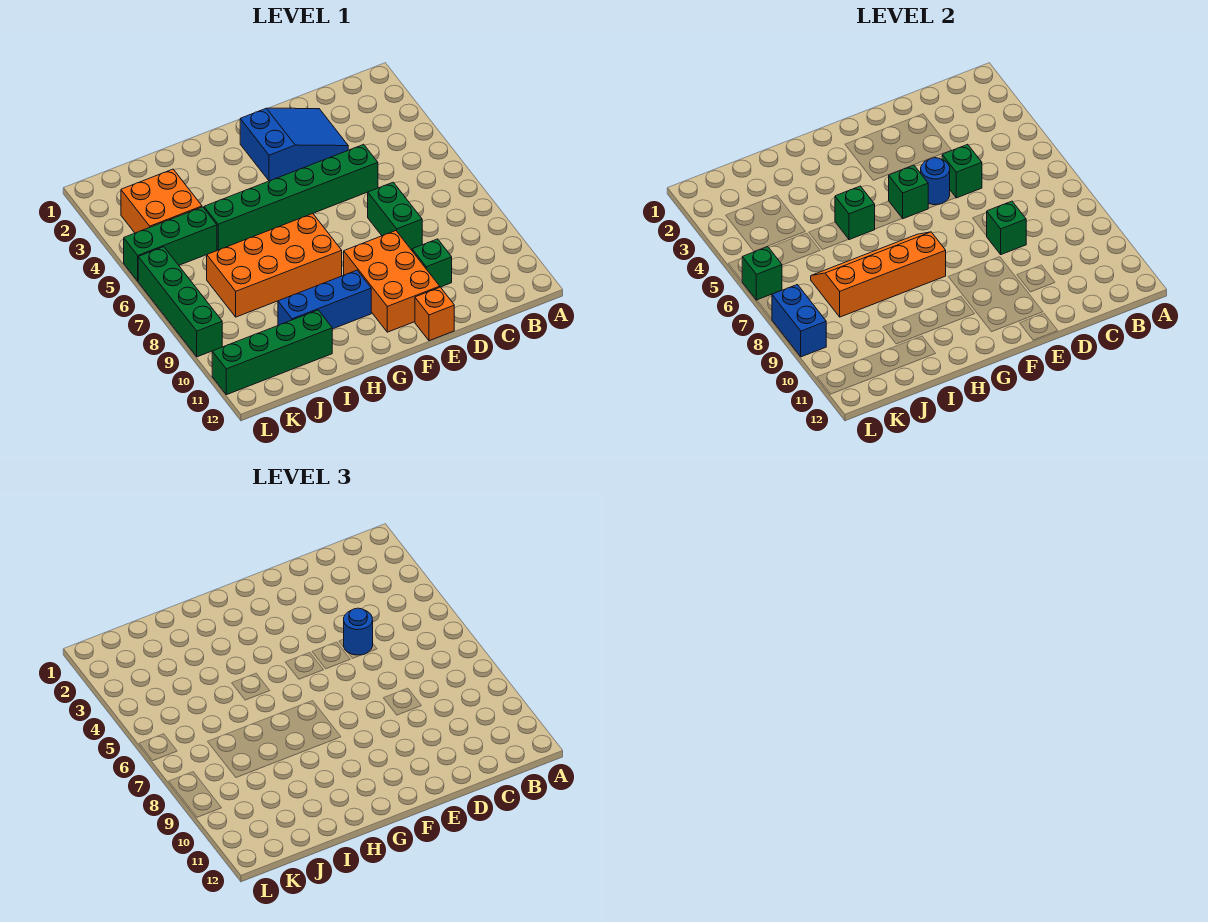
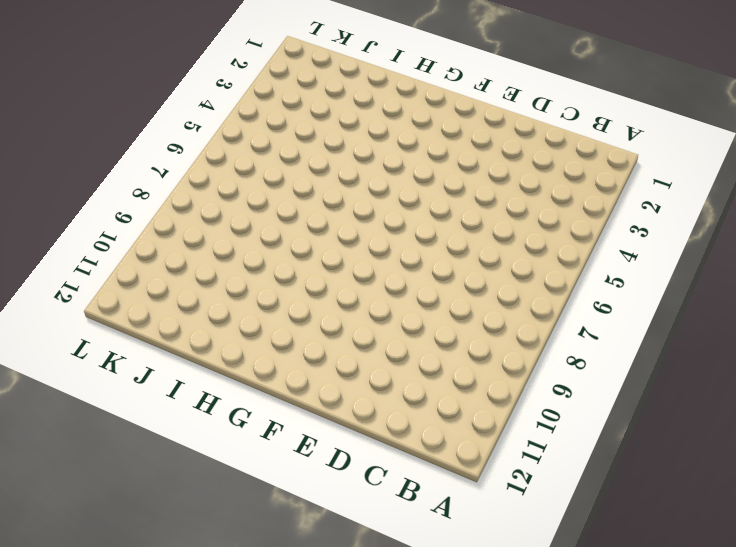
none -> blue slope D2:F3 level 1 top F
none -> green brick D5:I5 level 1
none -> green brick D7:D8 level 1

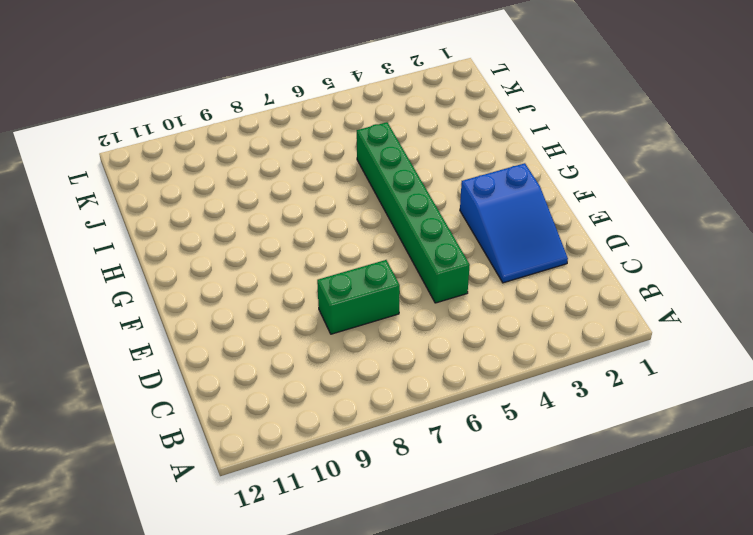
none -> green brick D10 level 1
none -> orange brick E9:F11 level 1
none -> orange brick E12 level 1

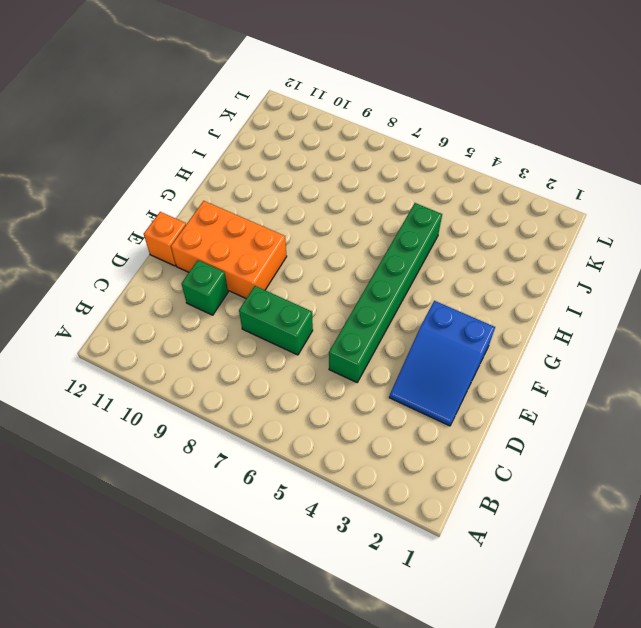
none -> orange brick G7:J8 level 1
none -> blue brick G10:I10 level 1
none -> green brick I11:L11 level 1

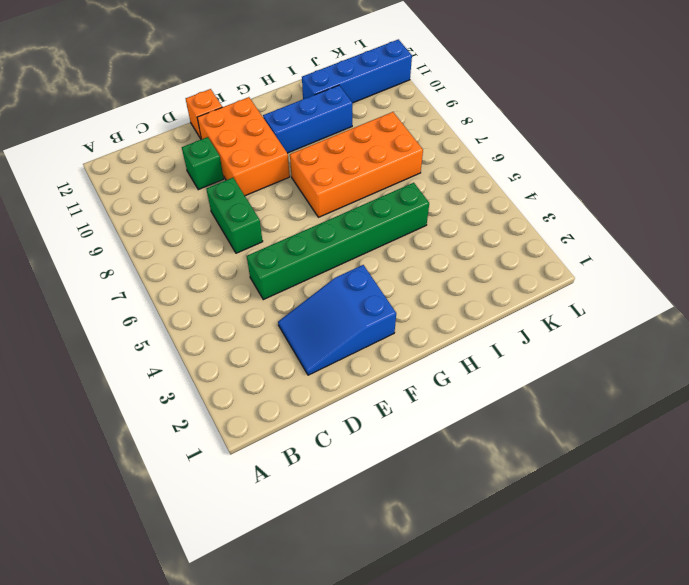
blue brick I11:L11 level 1 -> green brick I11:L11 level 1
none -> orange brick J3:K4 level 1
none -> green brick J5:L5 level 1
none -> green brick L6:L9 level 1

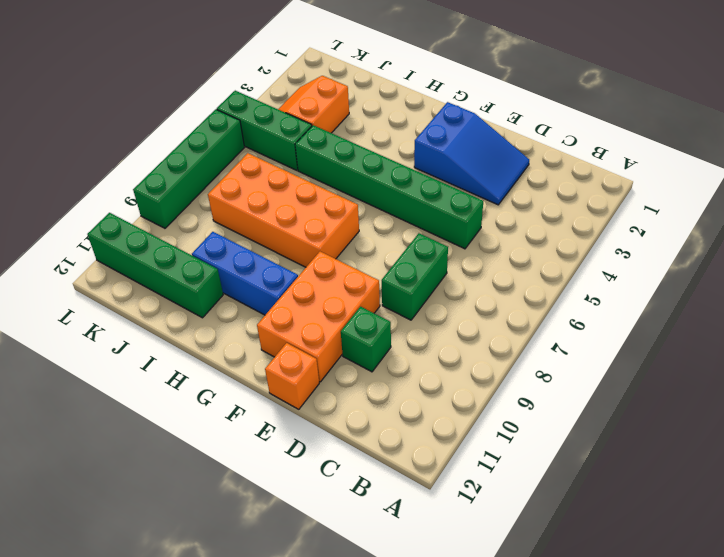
orange slope J3:K4 level 1 top J -> orange brick J3:K4 level 1
none -> green brick D5 level 2
none -> green brick D8 level 2
none -> blue round brick E5 level 2

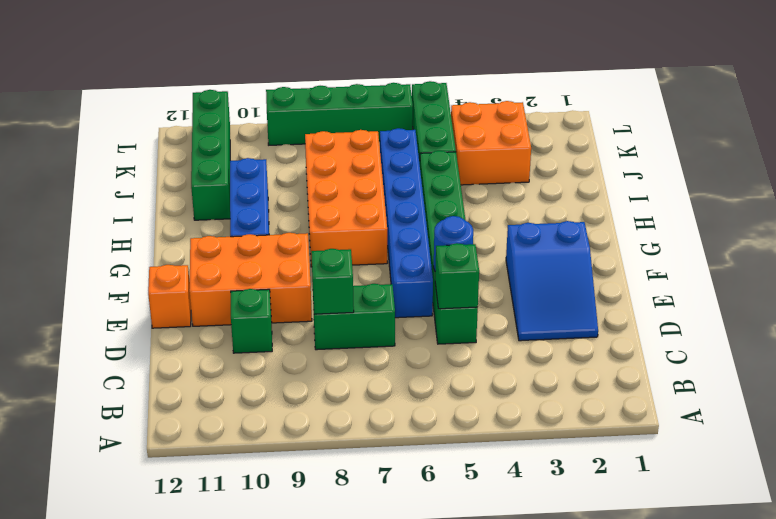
blue brick E6:J6 level 1 -> none
none -> green brick F5 level 2
none -> orange slope G7:J8 level 2 top 8
none -> green brick H5 level 2

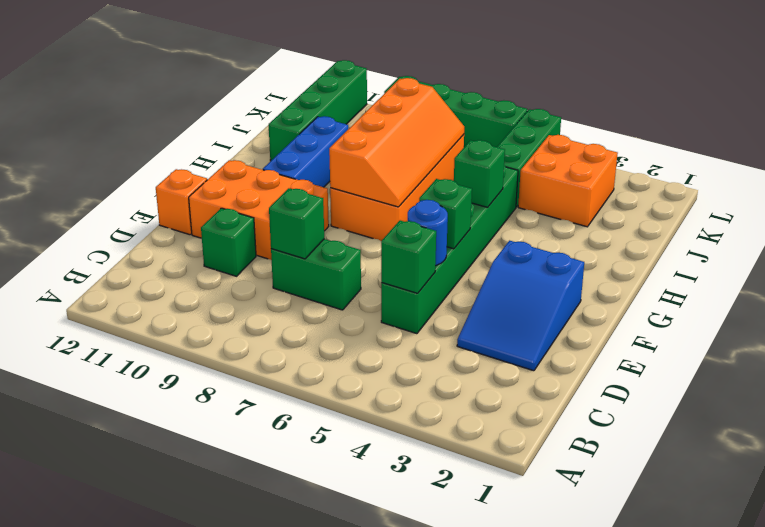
none -> green brick L6 level 2
none -> blue brick L8:L9 level 2
none -> blue round brick D5 level 3

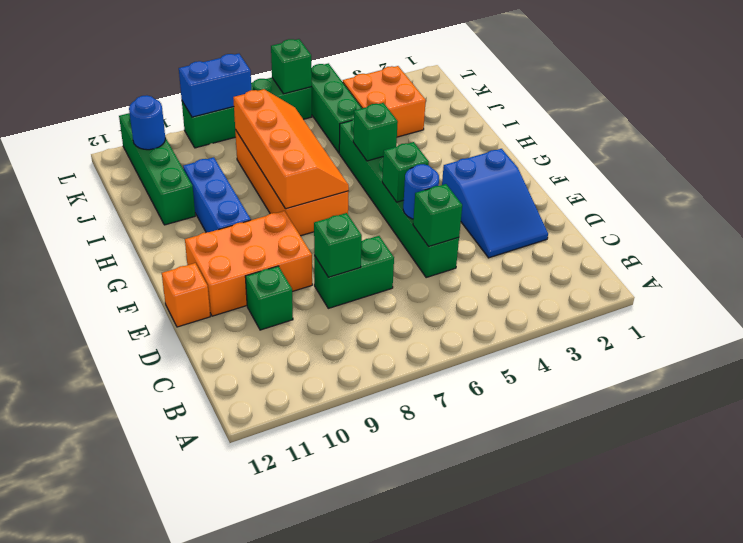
blue round brick K11 level 2 -> blue round brick D5 level 3

